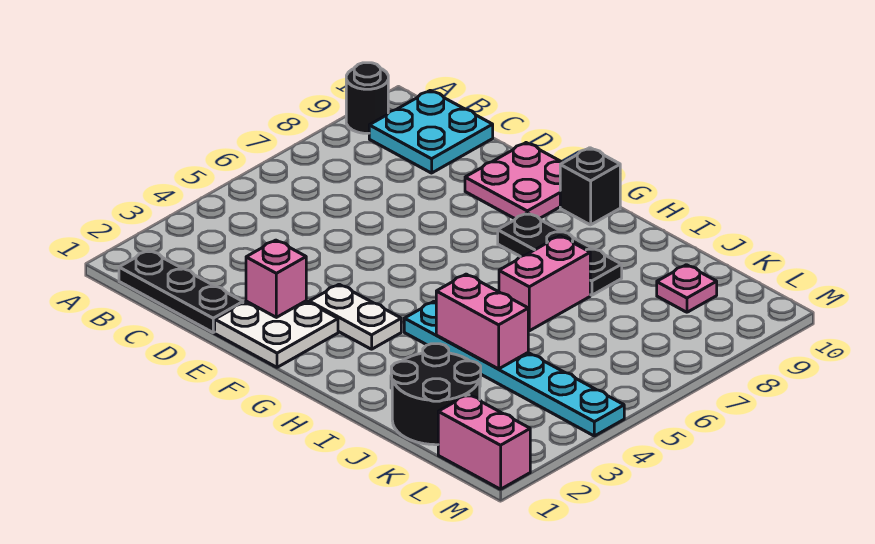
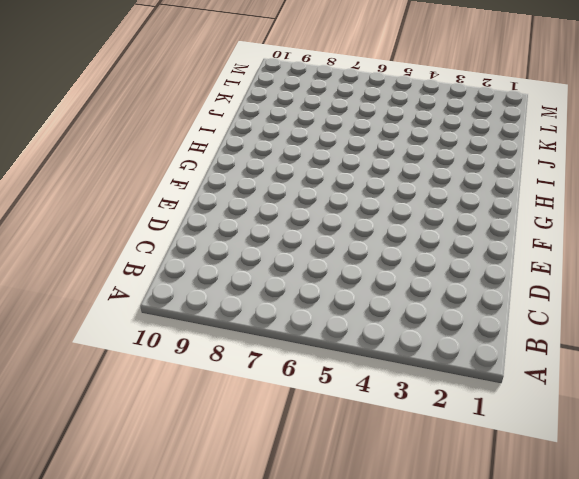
none -> black round brick A9 level 1
none -> black plate B1:D1 level 1
none -> cyan plate B9:C10 level 1

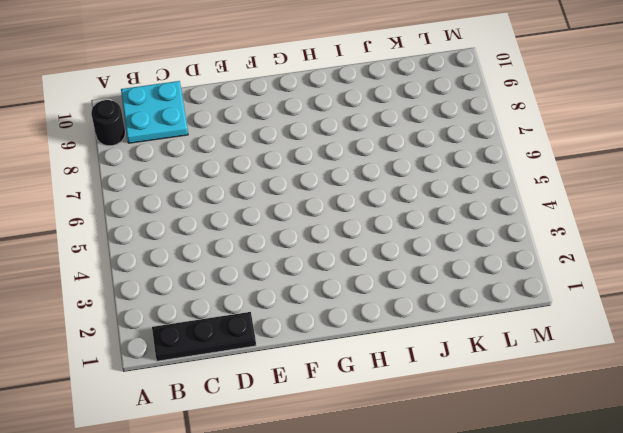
none -> white plate E1:F2 level 1
none -> pink plate E9:F10 level 1
none -> white plate F3:G3 level 1

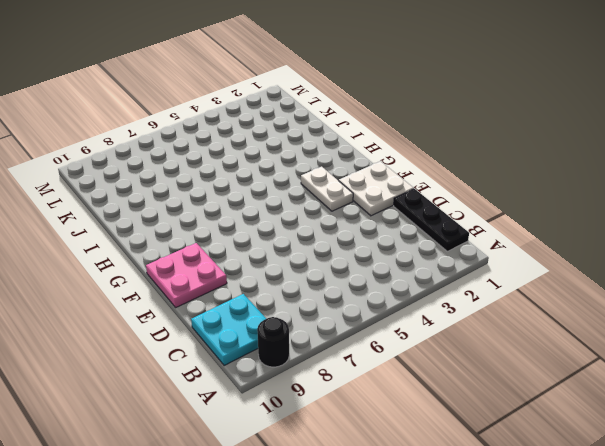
none -> black plate G8:I8 level 1
none -> black brick G10 level 1
none -> cyan plate H4:M4 level 1

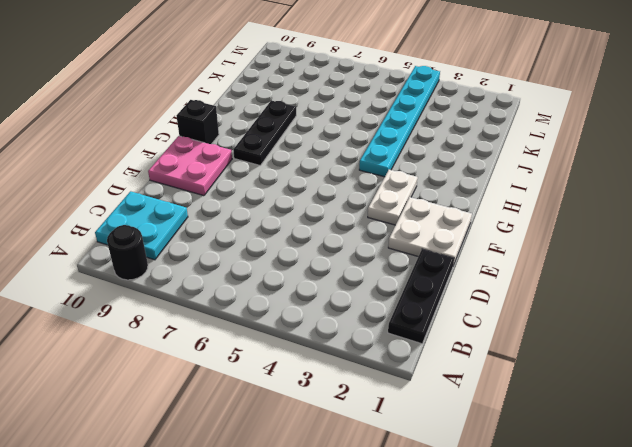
none -> pink brick I6:I7 level 1
none -> black round brick J1:K2 level 1
none -> pink plate K9 level 1

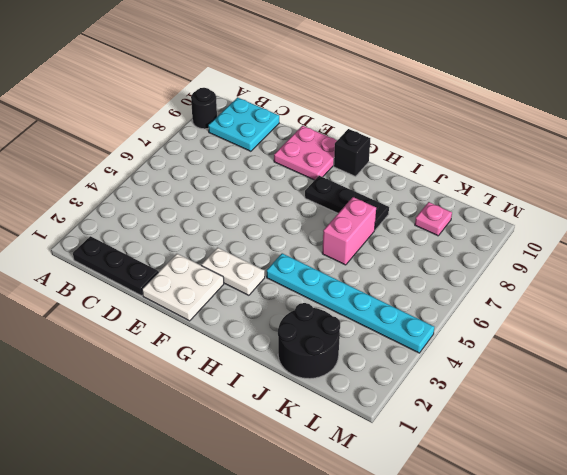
none -> pink brick L1:M1 level 1
none -> pink brick E2 level 2
none -> pink brick I4:J4 level 2

